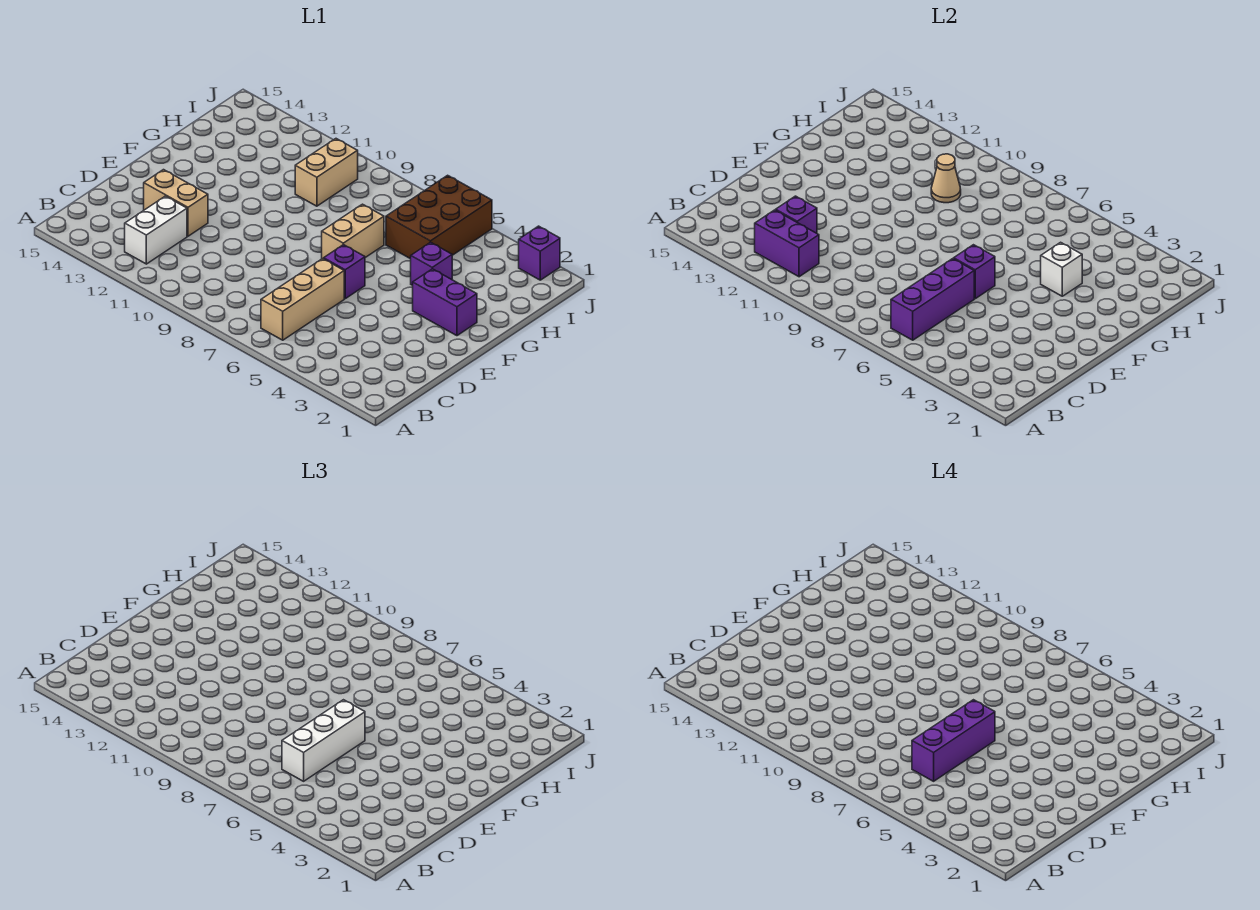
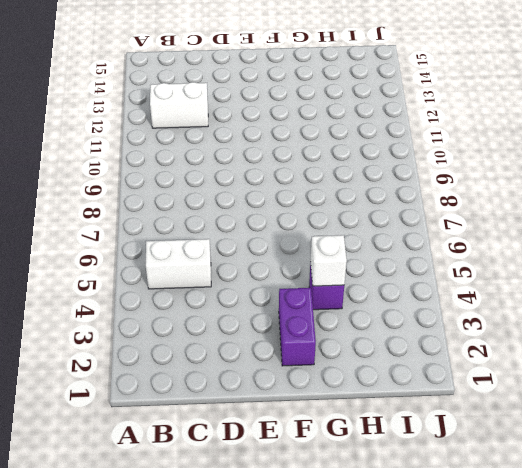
white brick B5:C5 level 1 -> none
none -> tan brick B6:D6 level 1
none -> tan brick D12:D13 level 1
none -> purple brick E6 level 1

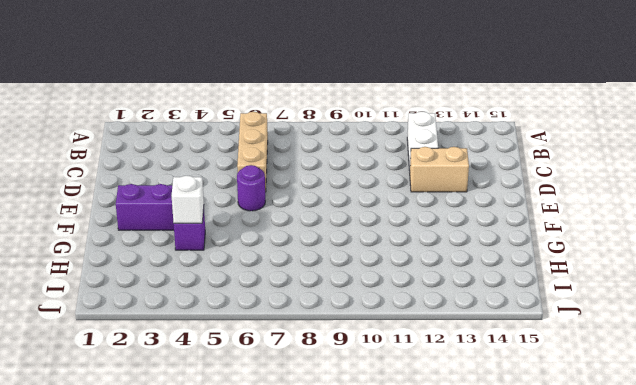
purple round brick E6 level 1 -> purple brick E6 level 1
none -> tan brick F7:G7 level 1
none -> brown brick H5:J6 level 1
none -> tan brick H10:I10 level 1

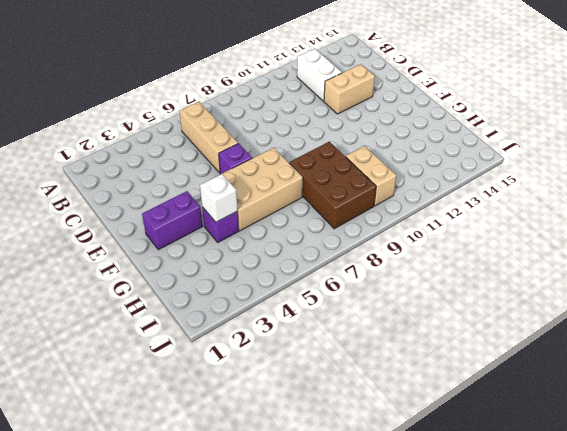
tan brick F5:G7 level 1 -> tan brick F7:G7 level 1
brown brick G8:I9 level 1 -> brown brick H5:J6 level 1
none -> purple brick J2 level 1
none -> purple brick B6:D6 level 2
none -> purple brick B11:B12 level 2

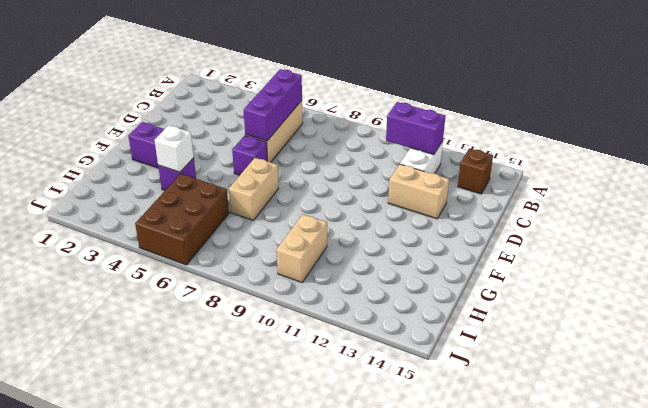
brown brick B14 level 1 -> none
none -> purple brick J2 level 1
none -> purple brick C12 level 2
none -> purple brick E6 level 2

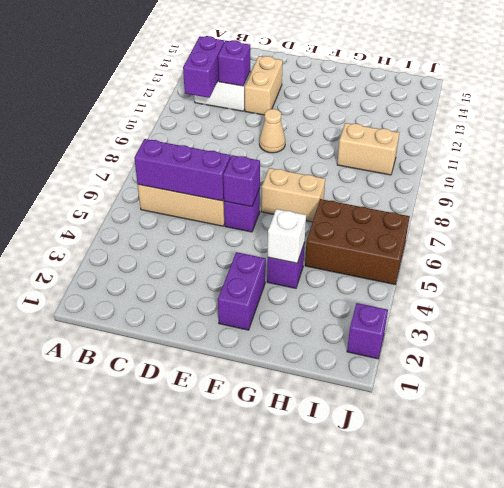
tan cone E10 level 1 -> tan cone H10 level 2
none -> white brick C6:E6 level 3
none -> purple brick C6:E6 level 4

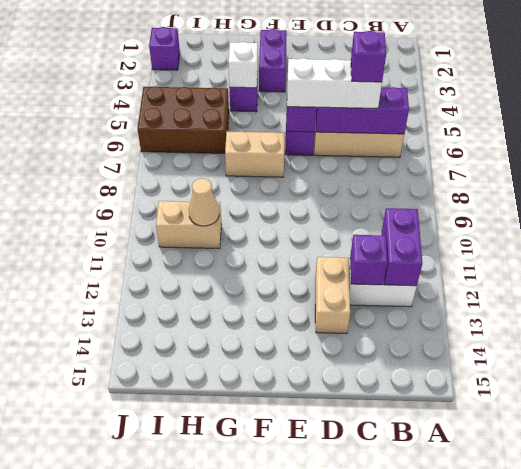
purple brick C6 level 4 -> purple brick C6:E6 level 4

